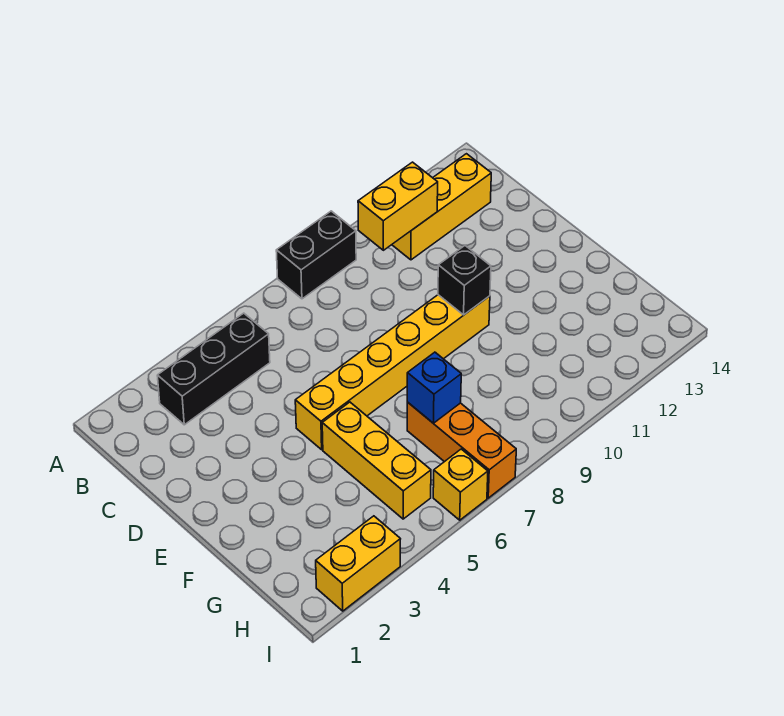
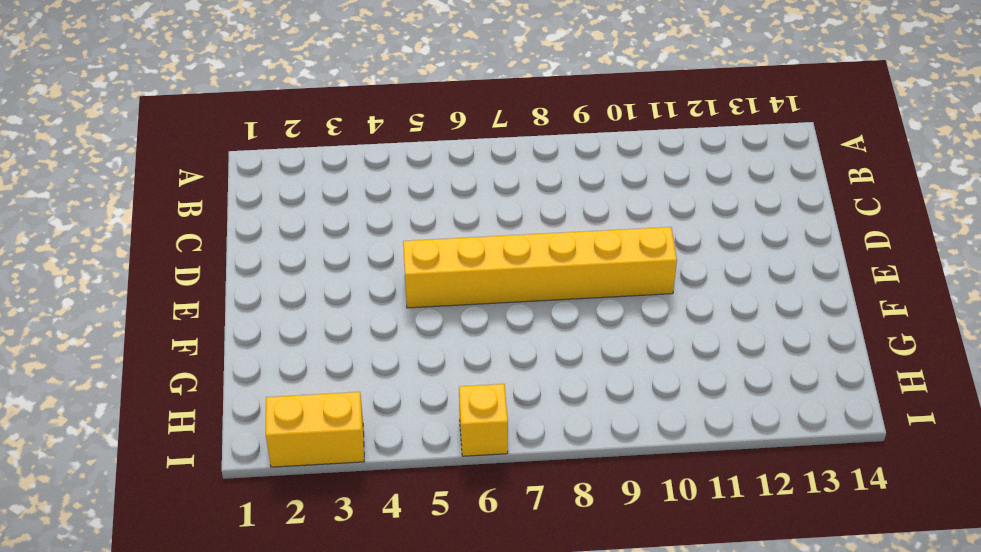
none -> black brick A8:A9 level 1
none -> black brick B3:B5 level 1

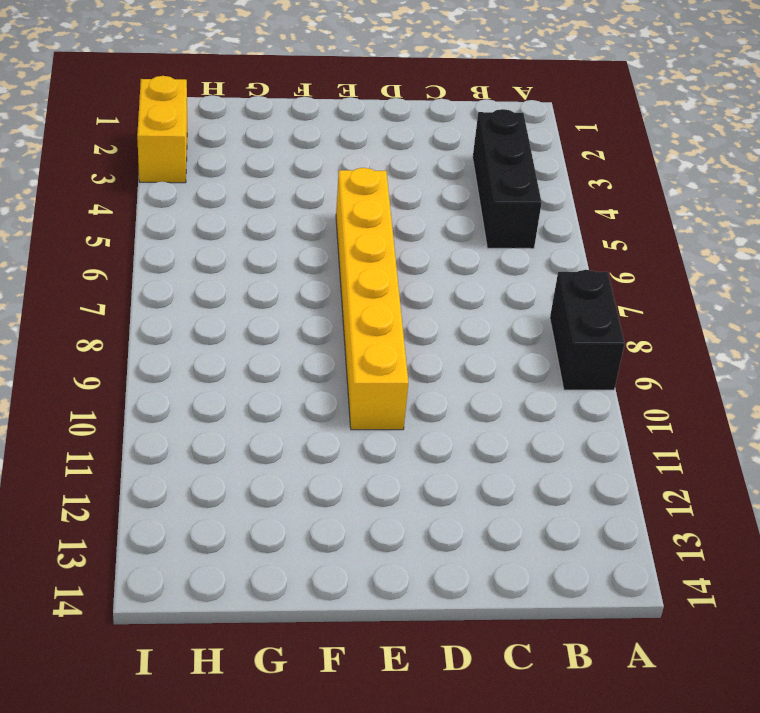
none -> yellow brick B11:B13 level 1
none -> yellow brick F5:H5 level 1

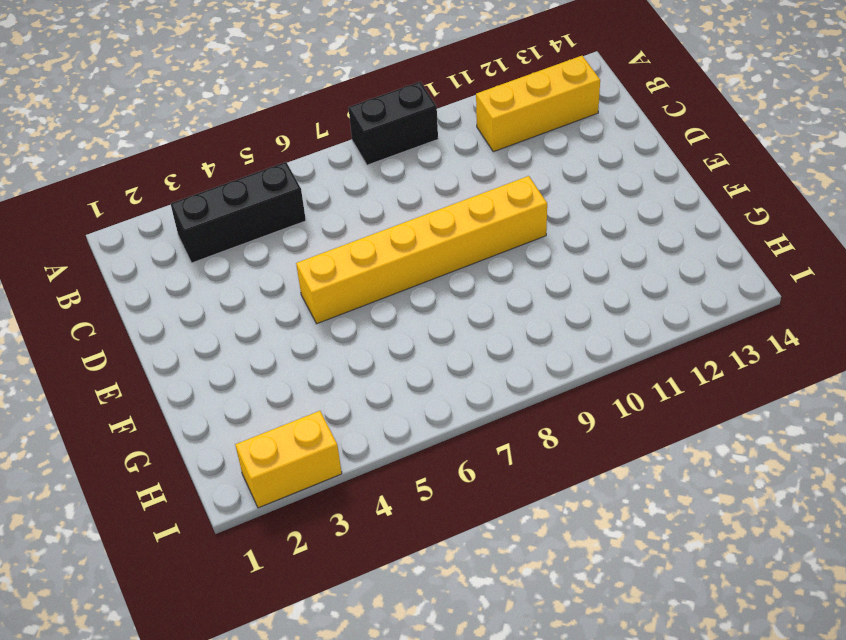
none -> yellow brick F5:H5 level 1
none -> orange brick G7:I7 level 1

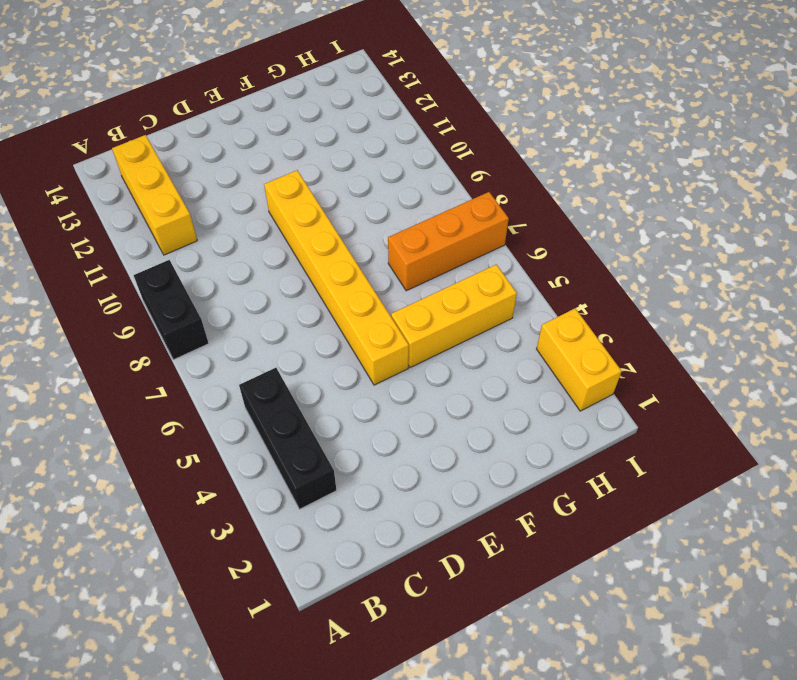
none -> yellow brick I6 level 1
none -> yellow brick B10:B11 level 2

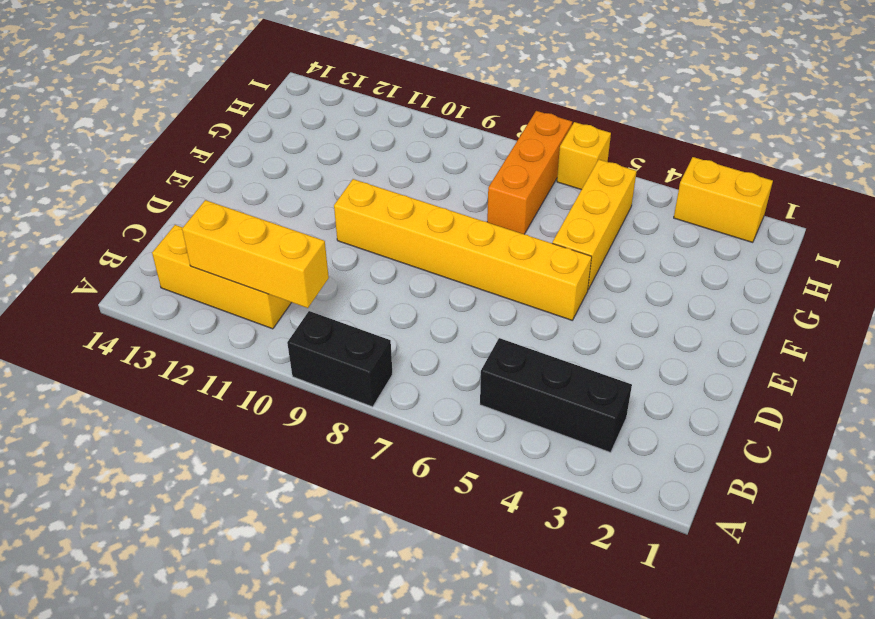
yellow brick B10:B12 level 2 -> yellow brick B10:B11 level 2
none -> black brick E10 level 2
none -> blue brick G7 level 2

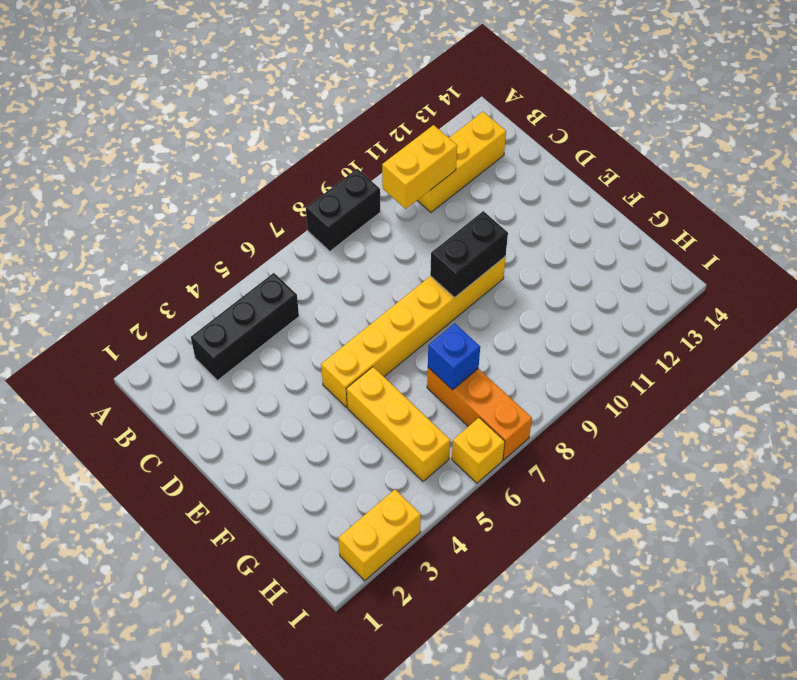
black brick E9:E10 level 2 -> black brick E10 level 2

